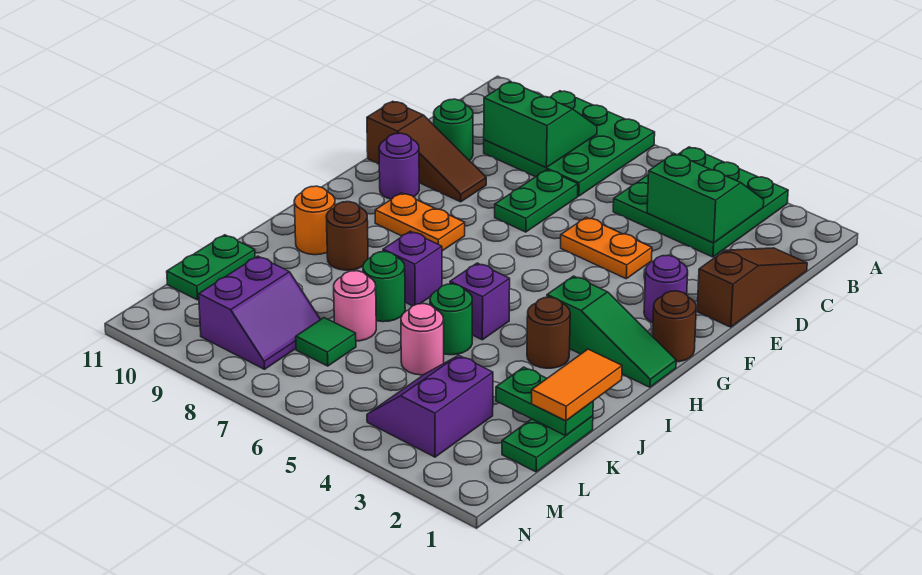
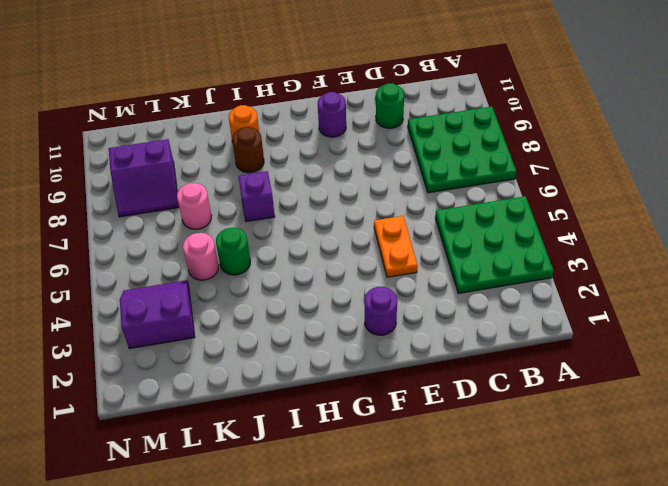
none -> brown slope C1:E1 level 1 top E
none -> green plate D7:E7 level 1
none -> brown slope E9:E11 level 1 top 11
none -> brown round brick G1 level 1

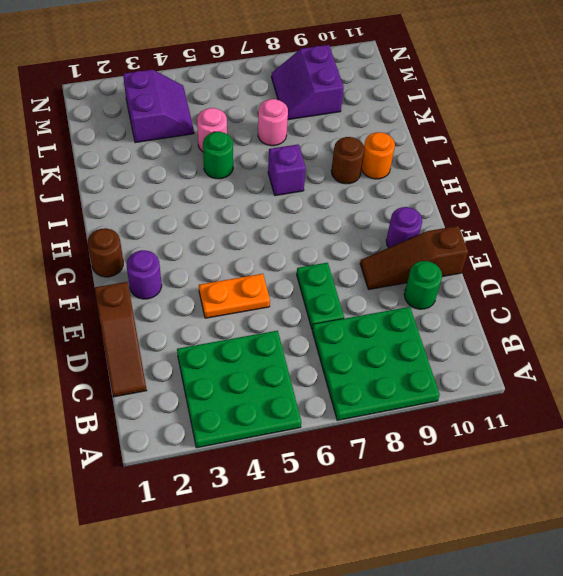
none -> orange plate G8:G9 level 1
none -> green slope H1:H3 level 1 top 3
none -> brown round brick I3 level 1
none -> purple brick I5 level 1

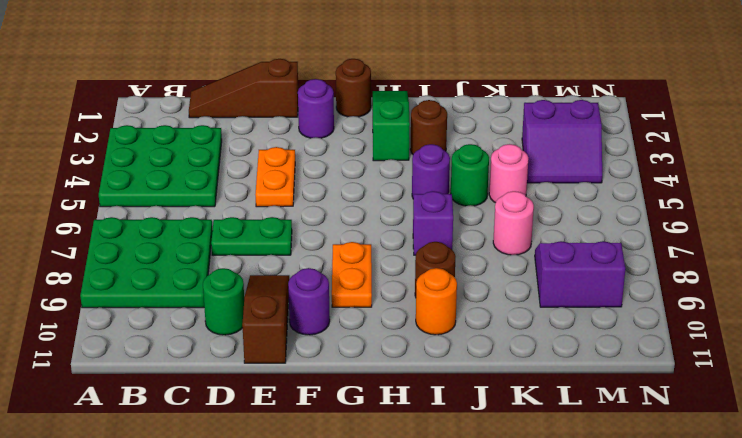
purple round brick I5 level 1 -> purple brick I5 level 1
none -> green round brick J7 level 1
none -> green plate K1:L1 level 1
none -> green plate K11:L11 level 1
none -> green tile L7 level 1

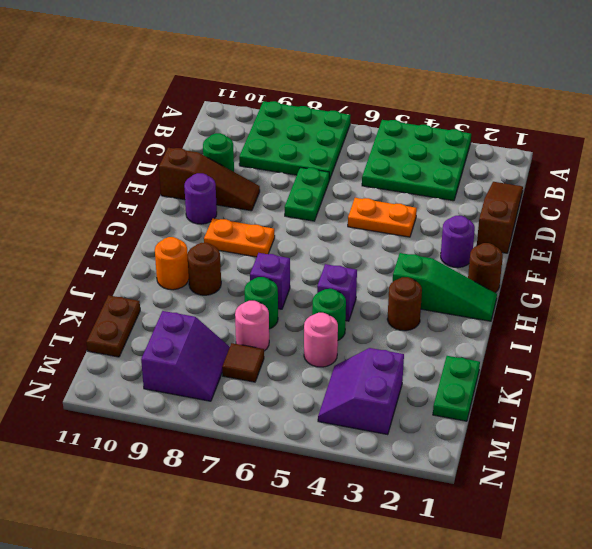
brown plate K11:L11 level 1 -> green plate K11:L11 level 1
brown tile L7 level 1 -> green tile L7 level 1
none -> green slope B3:C4 level 2 top C
none -> green slope B8:C9 level 2 top C
none -> green plate K1:K2 level 2
none -> orange tile J1:K1 level 3

